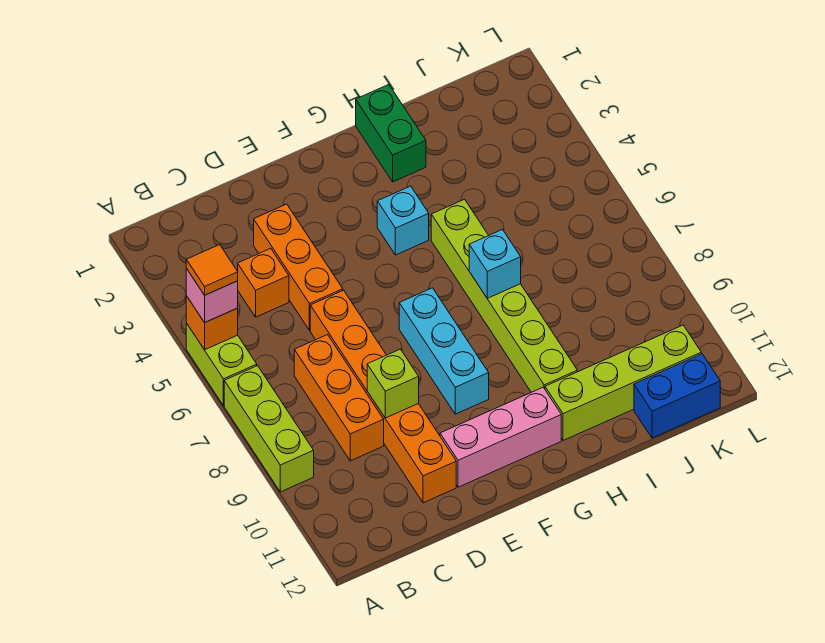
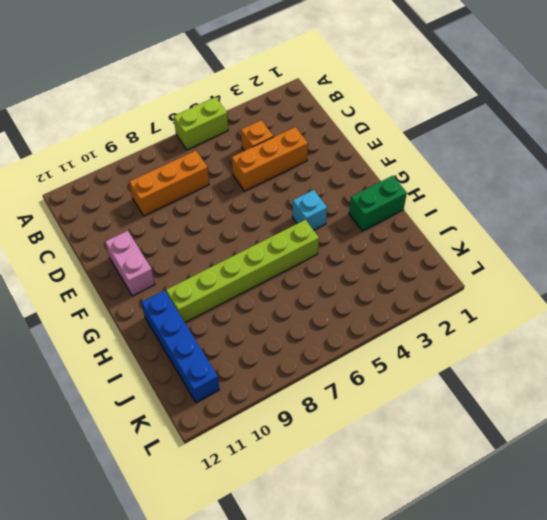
pink brick E11:F11 level 1 -> pink brick E11:G11 level 1
blue brick H11:K11 level 1 -> lime brick H11:K11 level 1
none -> lime brick A7:A9 level 1
none -> orange brick D6:D11 level 1
none -> cyan brick F7:F9 level 1

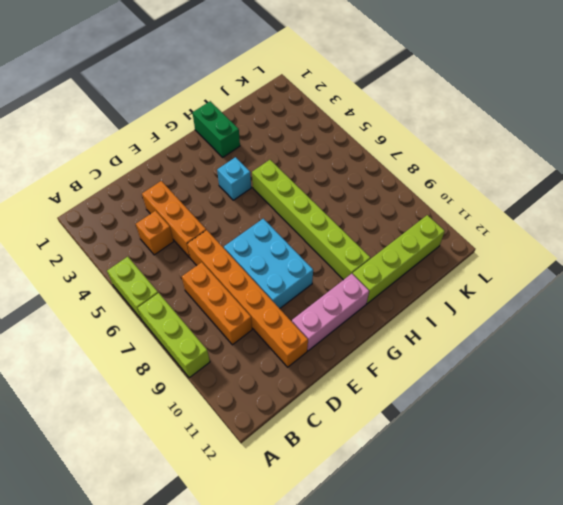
cyan brick E7:F9 level 1 -> cyan brick F7:F9 level 1
none -> blue brick J12:K12 level 1
none -> orange brick A5 level 2
none -> lime brick D9 level 2

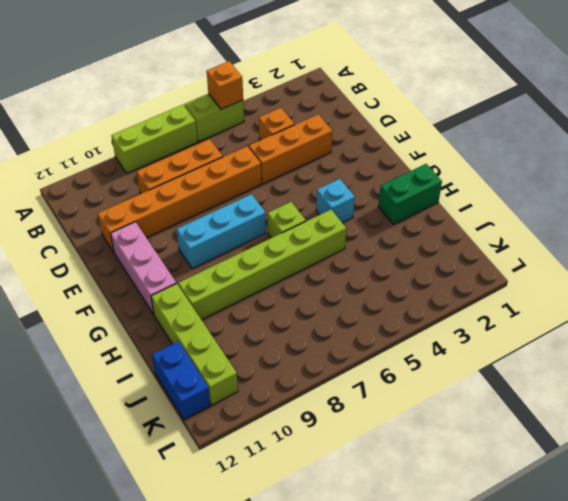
lime brick G6 level 1 -> lime brick D9 level 2
none -> cyan brick H7 level 2
none -> pink brick A5 level 3
none -> orange tile A5 level 4

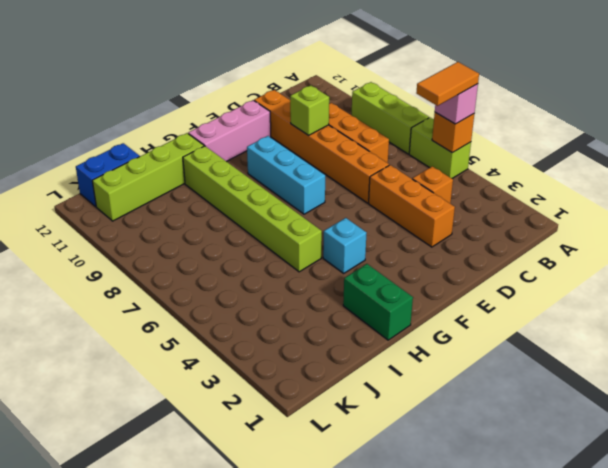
orange tile A5:B5 level 4 -> orange tile A5 level 4
none -> cyan brick H7 level 2

